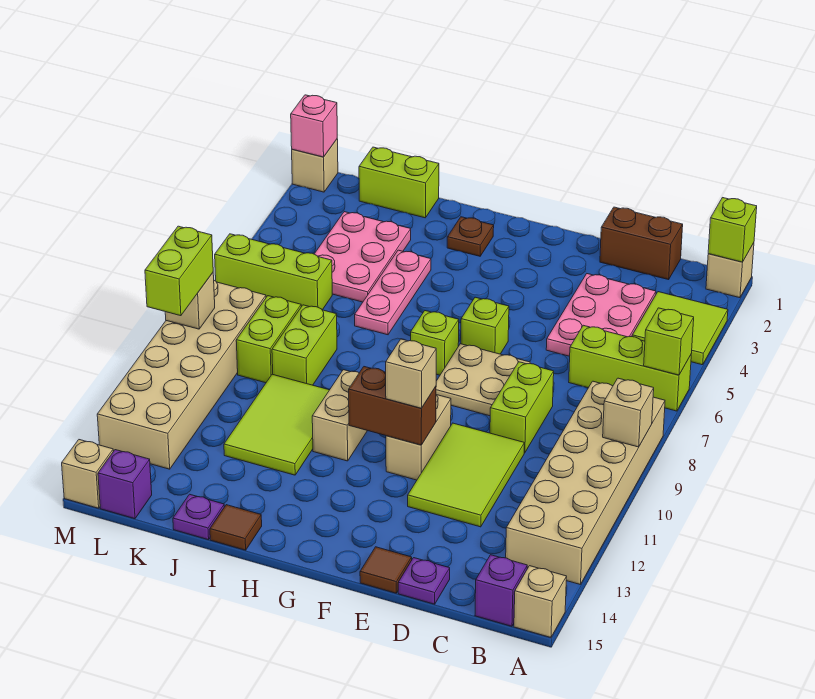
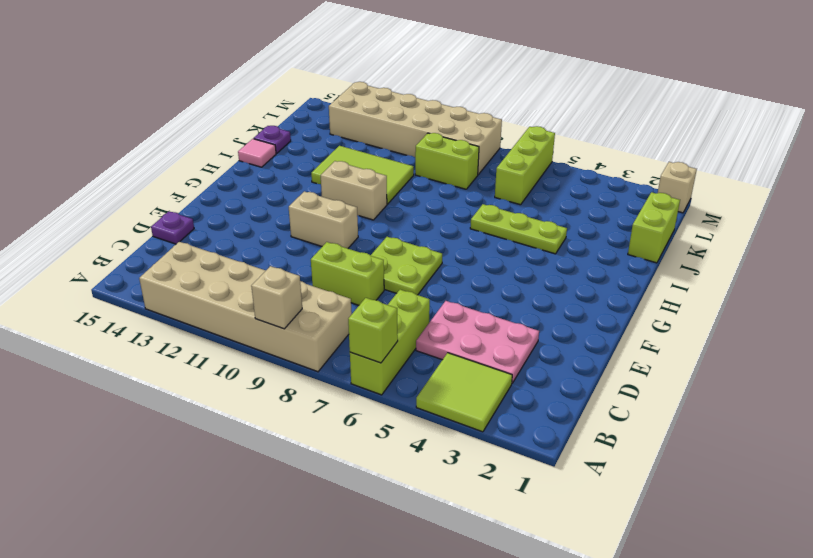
lime plate E7:F8 level 1 -> tan plate E7:F8 level 1
lime plate I4:I6 level 1 -> pink plate I4:I6 level 1
pink tile I15 level 1 -> brown tile I15 level 1
none -> tan brick A1 level 1
none -> tan brick A15 level 1
none -> purple brick B15 level 1
none -> brown brick C1:D1 level 1

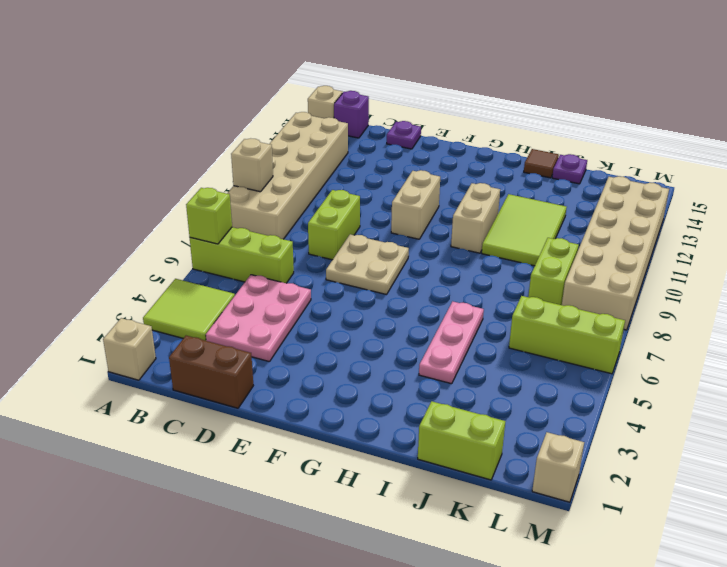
none -> lime tile D10:E12 level 1
none -> brown tile E15 level 1
none -> lime brick F6 level 1
none -> lime brick G7 level 1

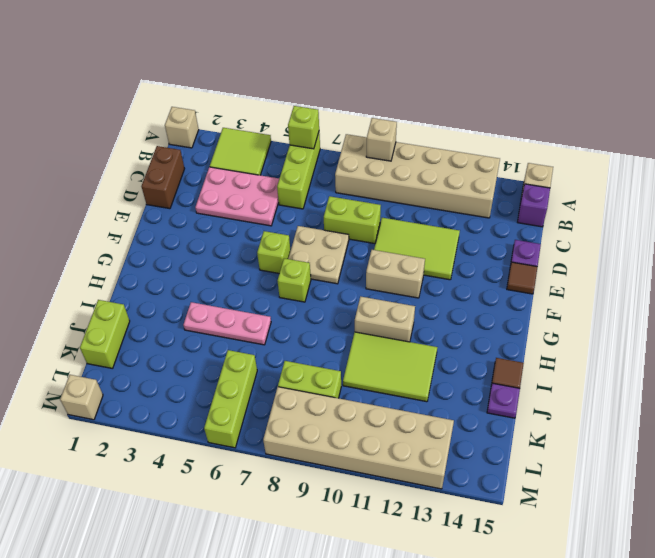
none -> brown plate H2 level 1
none -> pink plate J3:K5 level 1
none -> lime brick J8:J9 level 1
none -> purple brick L15 level 1

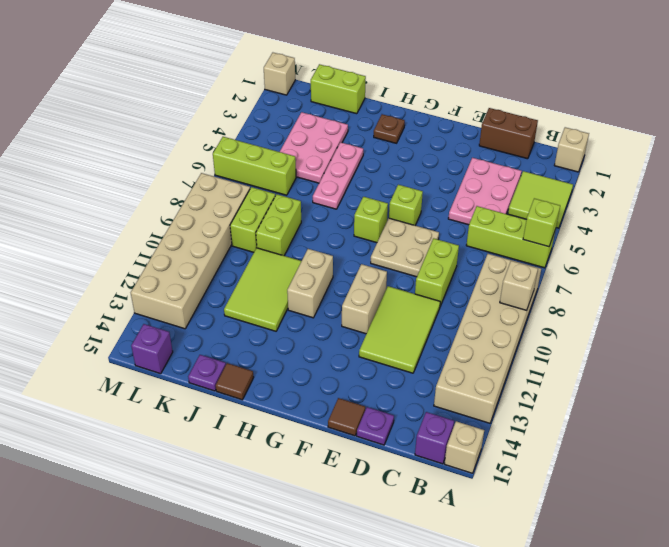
none -> tan brick M15 level 1
none -> lime brick A1 level 2
none -> brown brick F11:G11 level 2
none -> pink brick M1 level 2

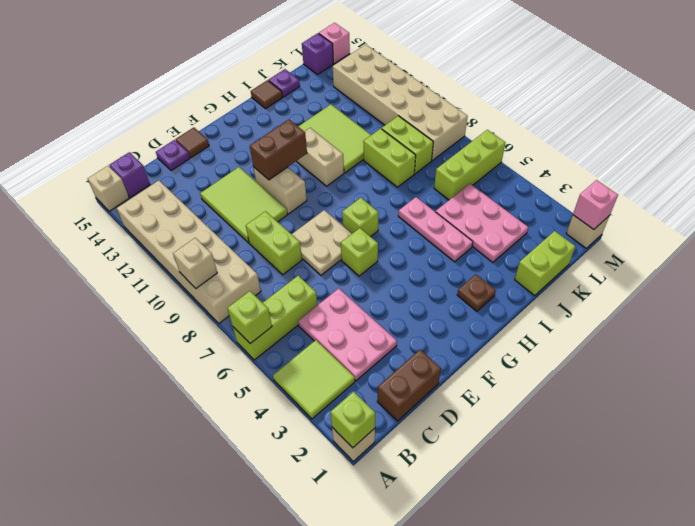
pink brick M15 level 1 -> tan brick M15 level 1
none -> tan brick M9 level 2
none -> tan brick F11 level 3
none -> lime brick M9:M10 level 3

